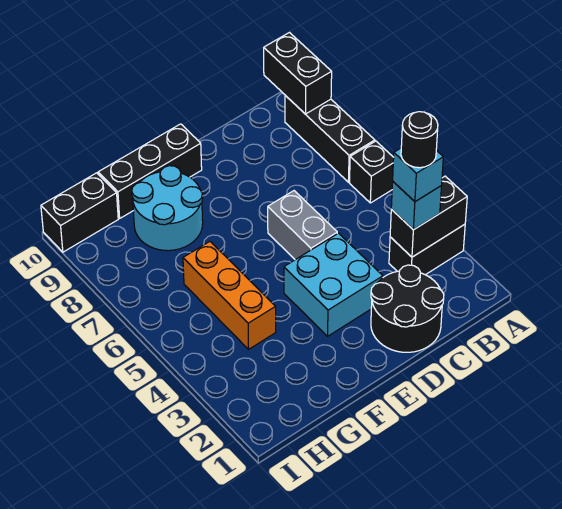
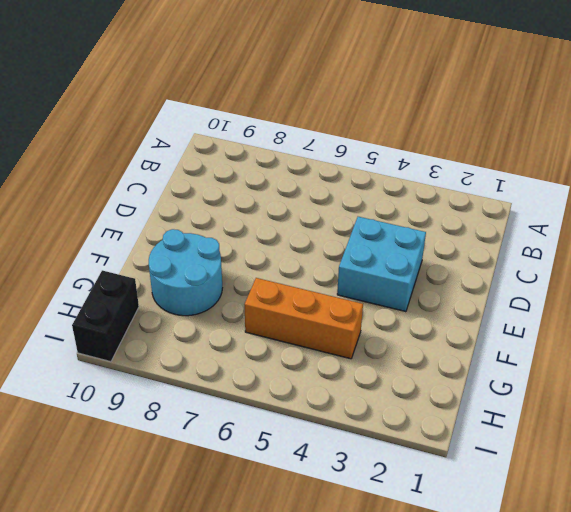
none -> black brick A3:B3 level 1
none -> black brick A6 level 1
none -> black brick A7:A9 level 1

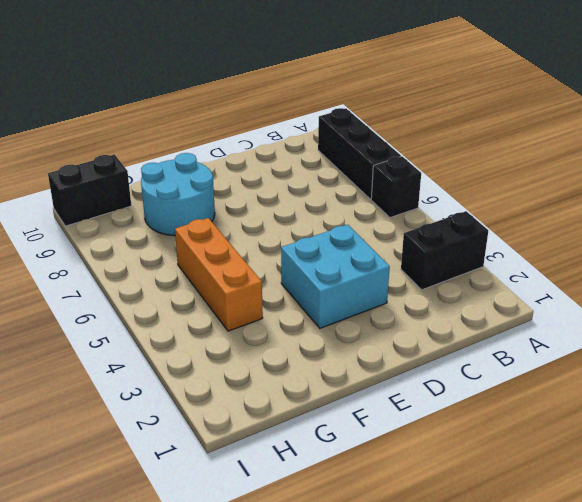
none -> black round brick C1:D2 level 1
none -> grey brick D5:D6 level 1
none -> black brick E10:G10 level 1

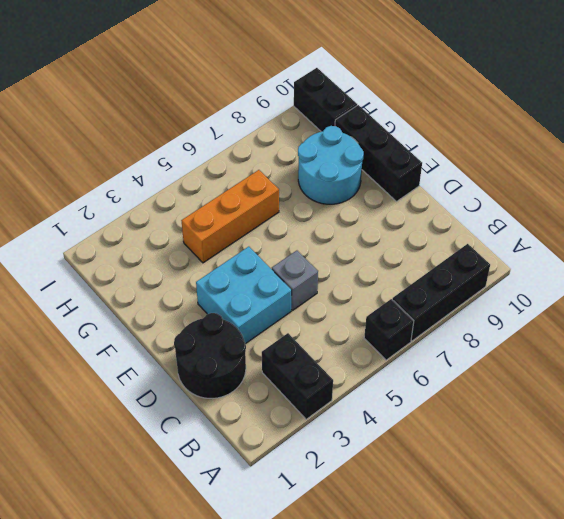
grey brick D5 level 1 -> grey brick D5:D6 level 1
none -> black brick A3:B3 level 2
none -> black brick A9:A10 level 2
none -> cyan brick B3 level 3

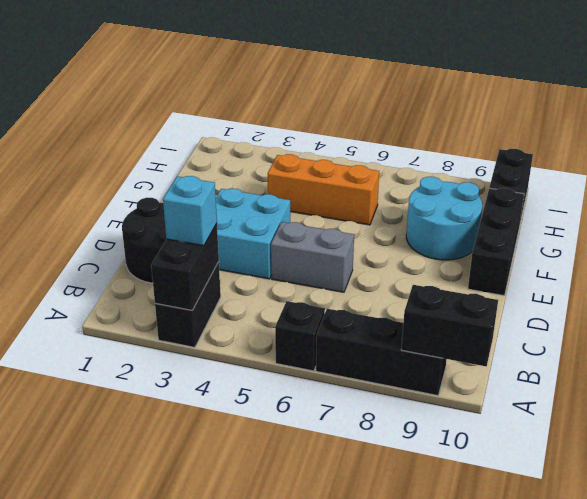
none -> cyan brick B3 level 4
none -> black round brick B3 level 5

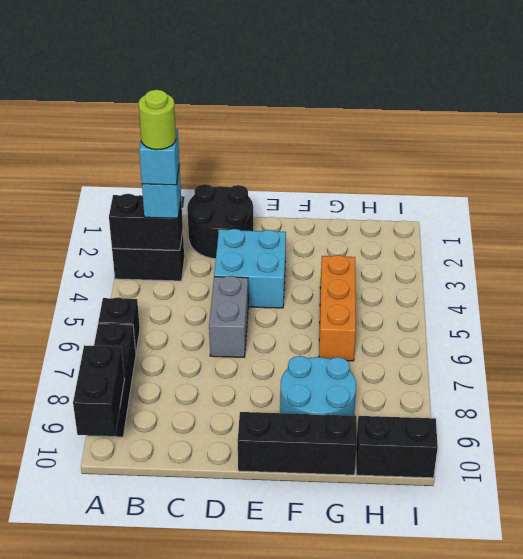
lime round brick B3 level 5 -> black round brick B3 level 5

